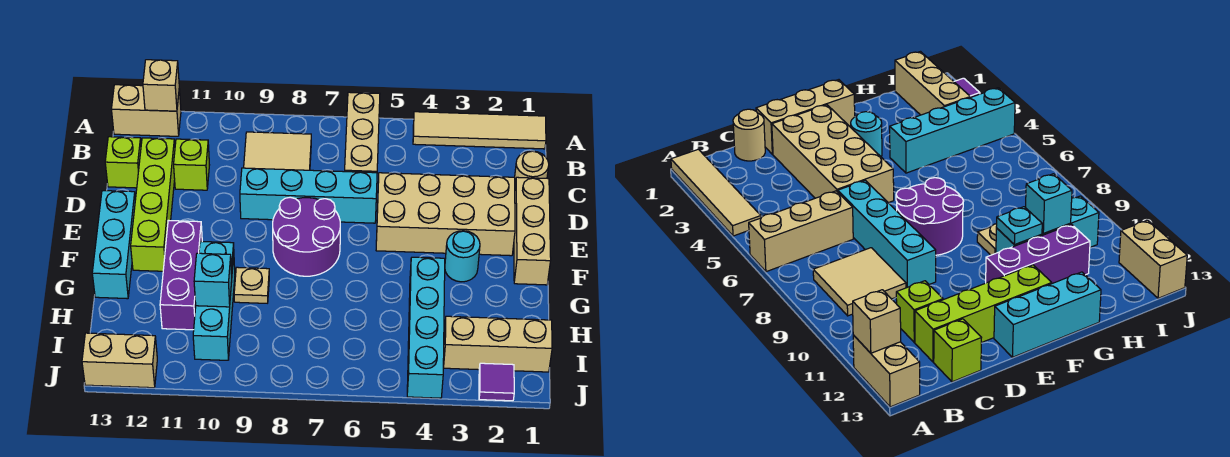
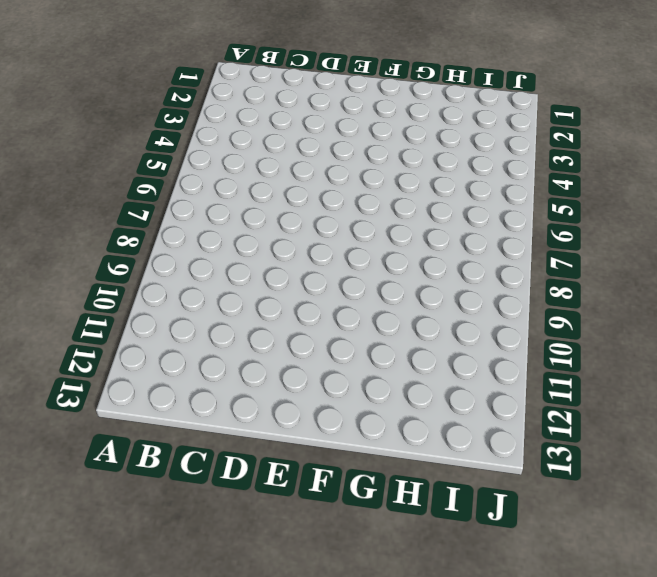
none -> tan tile A1:A4 level 1
none -> tan brick A6:C6 level 1
none -> tan brick A12:A13 level 1

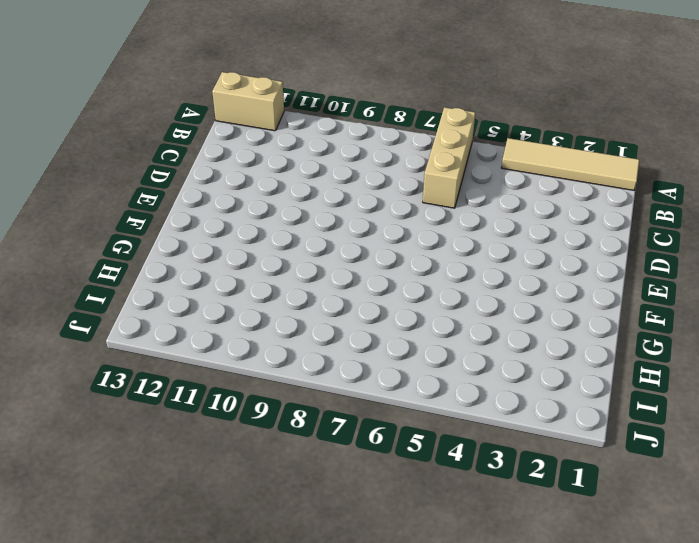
none -> tan tile B8:C9 level 1
none -> tan round brick C1 level 1
none -> lime brick C11 level 1

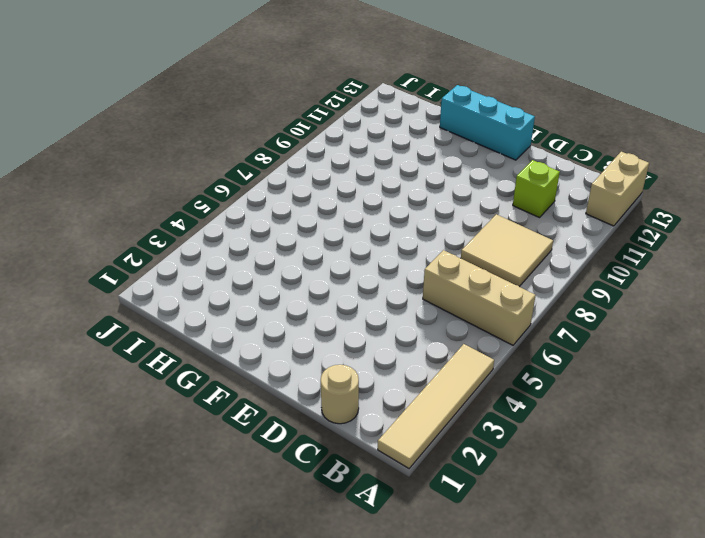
none -> lime brick C12:F12 level 1
none -> lime brick C13 level 1
none -> tan brick D1:F1 level 1

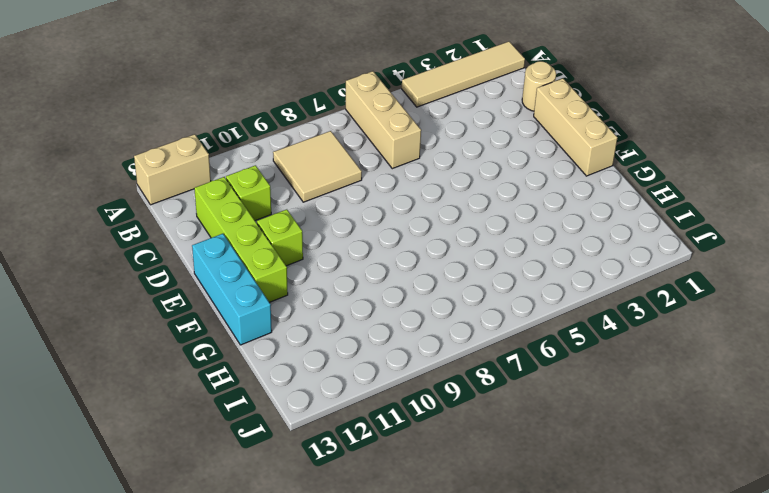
lime brick E11 level 1 -> lime brick C13 level 1
none -> tan brick D2:E5 level 1
none -> cyan brick D6:D9 level 1
none -> purple round brick E7:F8 level 1

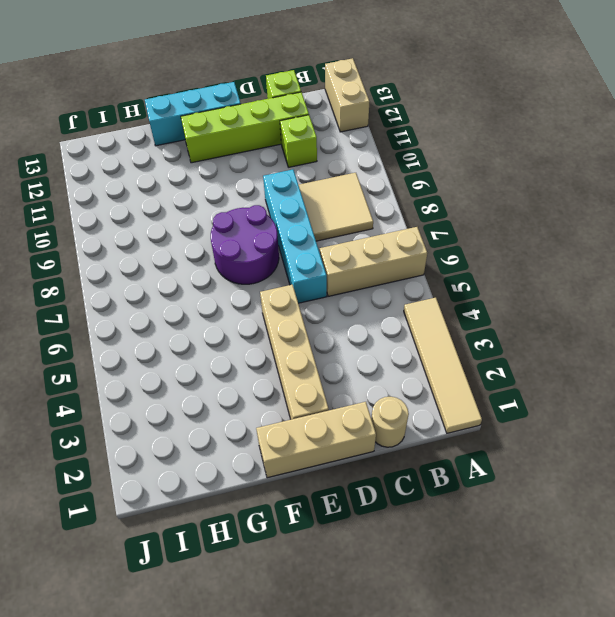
tan brick E2:E5 level 1 -> tan brick D2:E5 level 1
none -> cyan round brick F3 level 1
none -> purple brick F11:H11 level 1
none -> cyan brick G4:J4 level 1

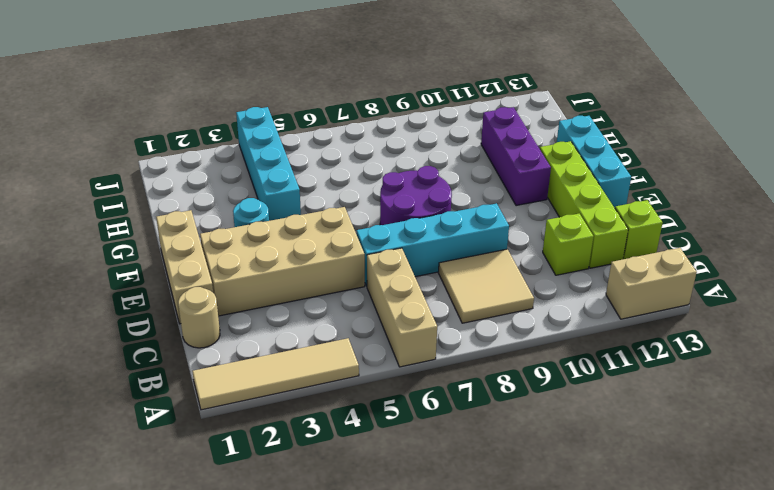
none -> tan plate G9 level 1
none -> cyan brick G10:I10 level 1
none -> tan brick I1:I3 level 1

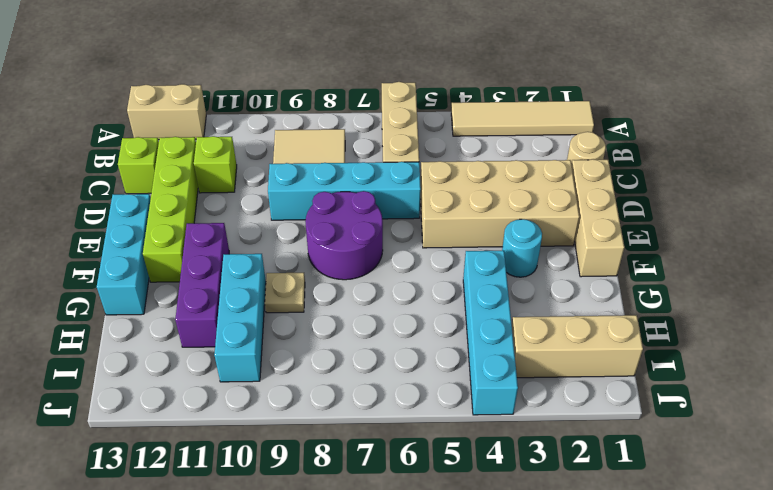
none -> purple tile J2 level 1
none -> tan brick J12:J13 level 1
none -> tan brick A12 level 2

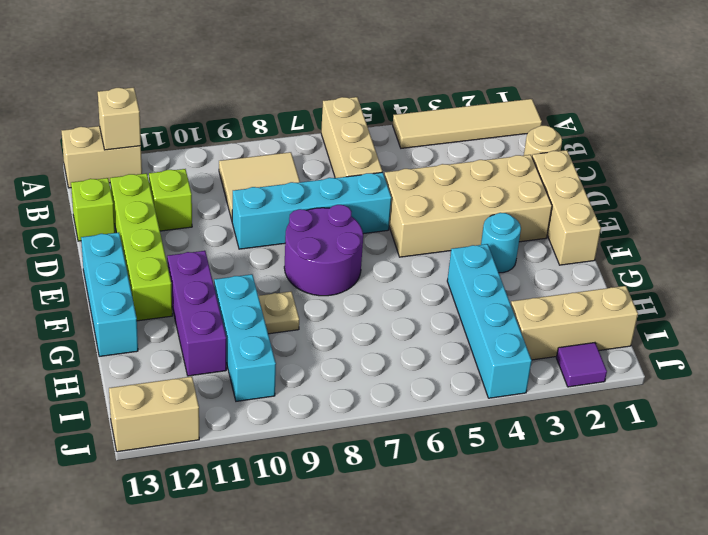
none -> cyan plate G10 level 2
none -> cyan brick H10 level 2

